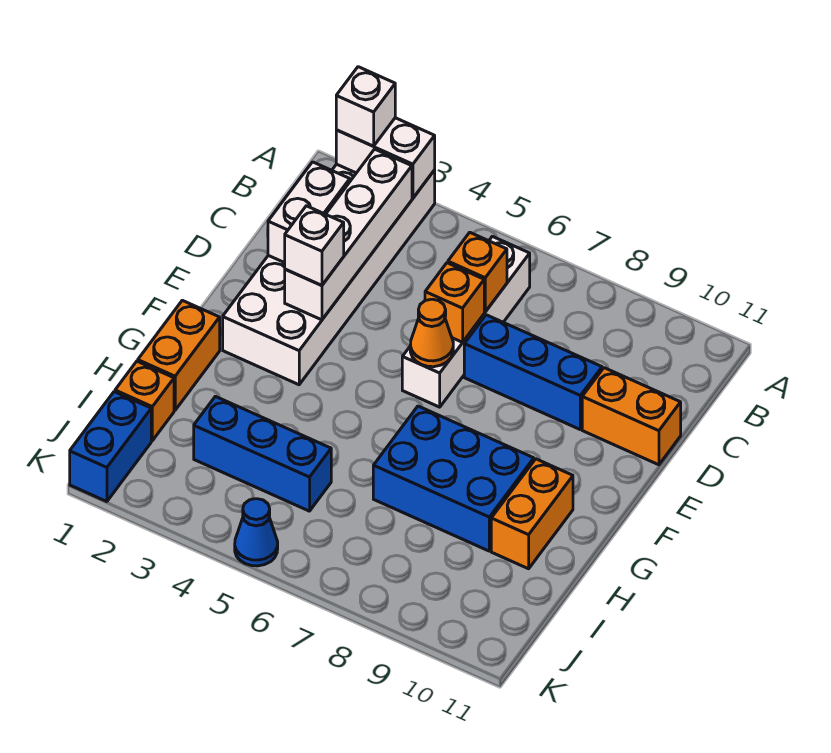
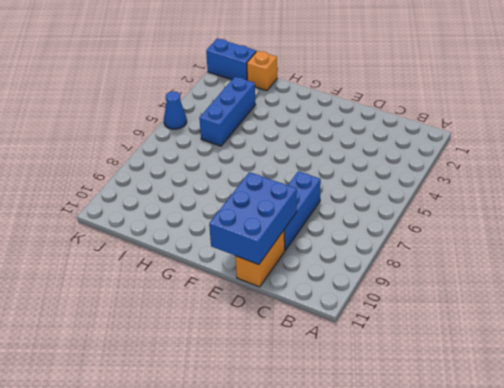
blue brick D9:E11 level 2 -> blue brick G7:H9 level 1
none -> white brick A2:F3 level 1
none -> white brick B6:E6 level 1
none -> orange brick G1:H1 level 1

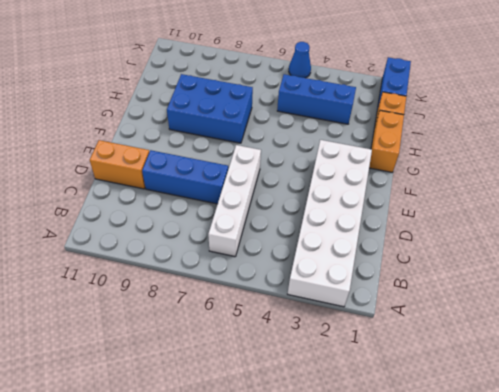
none -> orange brick G10:H10 level 1
none -> white brick A2:A3 level 2
none -> white brick B3:E3 level 2

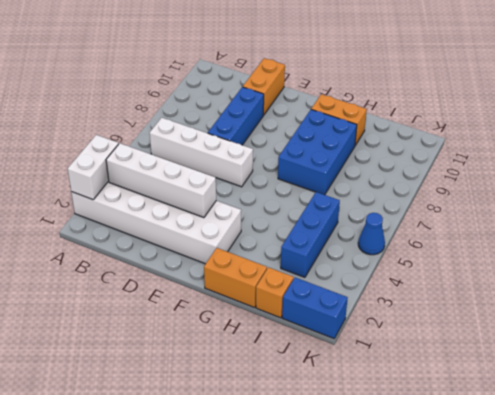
none -> white brick C2:D2 level 2
none -> orange brick C6 level 2
none -> orange brick D6 level 2

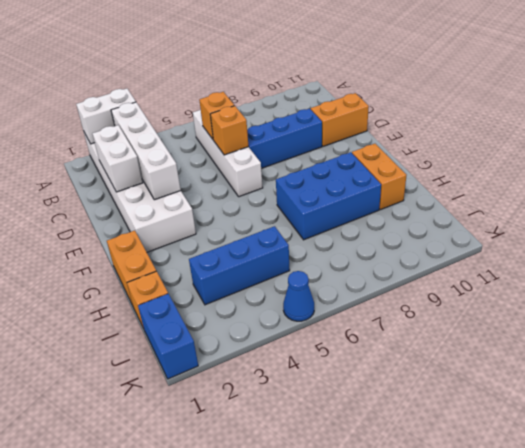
none -> orange cone E6 level 2
none -> white brick A2 level 3
none -> white brick E3 level 3

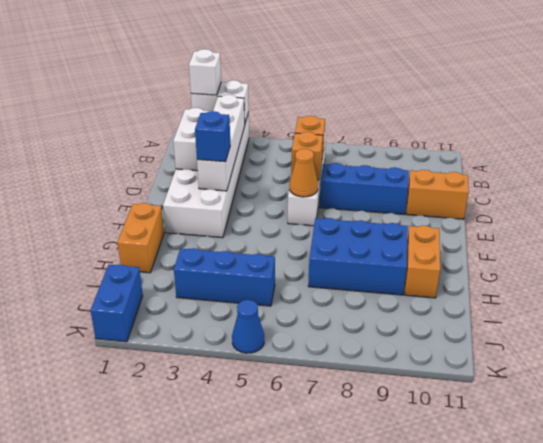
blue brick E3 level 3 -> white brick E3 level 3
none -> orange brick I1 level 1

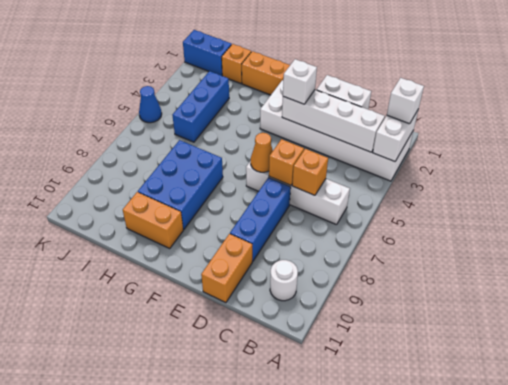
white round brick B10 level 1 -> none

